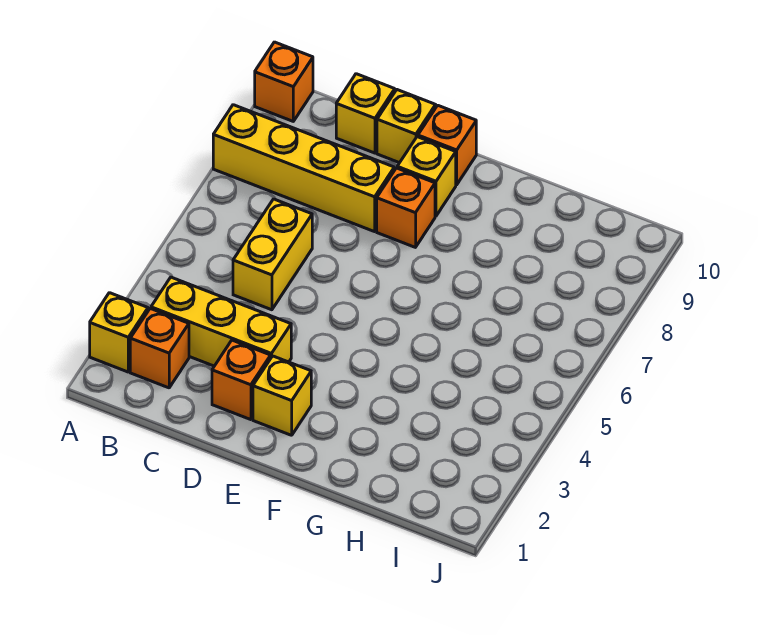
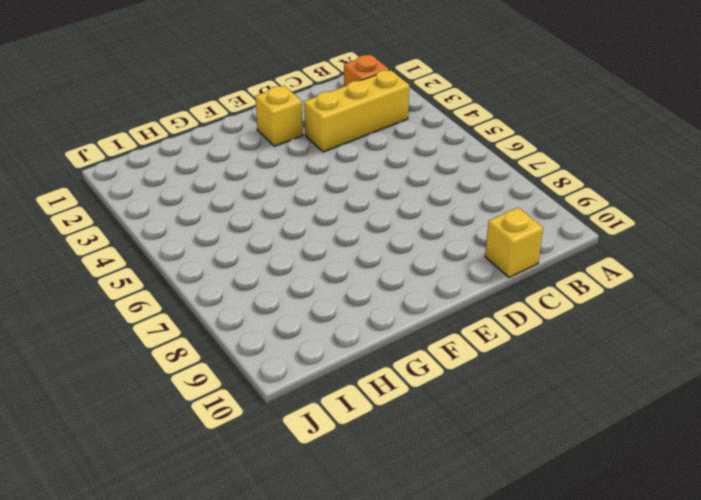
none -> yellow brick A2 level 1
none -> yellow brick A8:D8 level 1
none -> orange brick A10 level 1

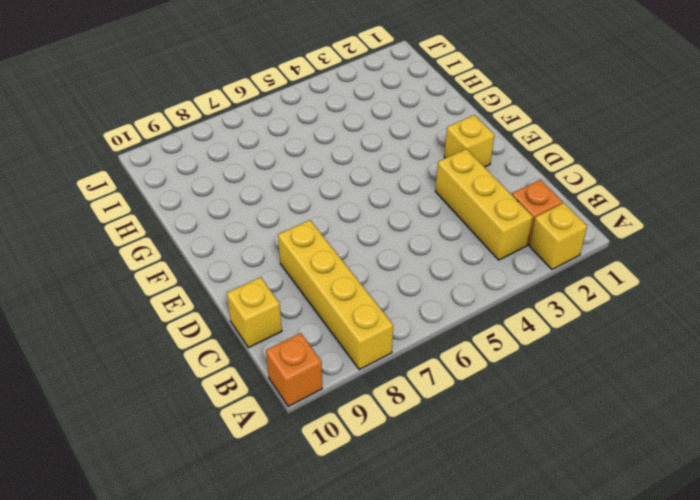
none -> yellow brick C5:C6 level 1
none -> orange brick D2 level 1
none -> yellow brick D10 level 1

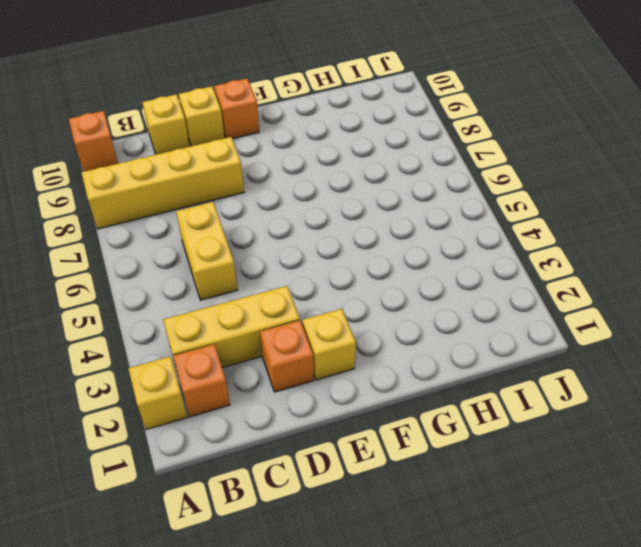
none -> orange brick E8 level 1
none -> yellow brick E9 level 1

